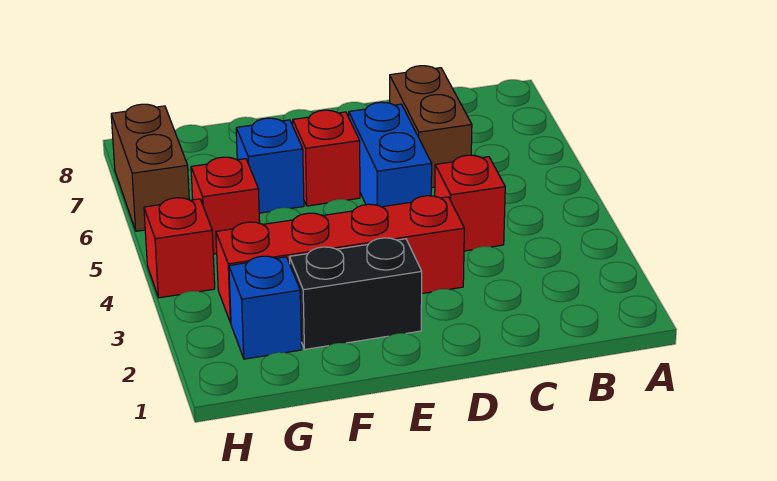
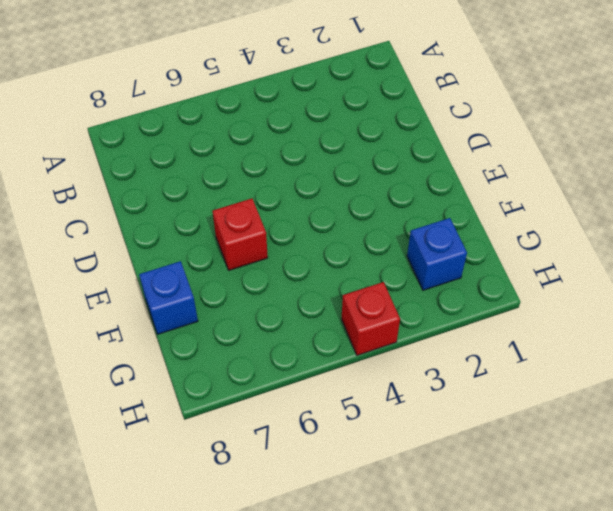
blue brick F8 level 1 -> blue brick F6 level 1
none -> red brick C4 level 1
none -> brown brick C6:C7 level 1

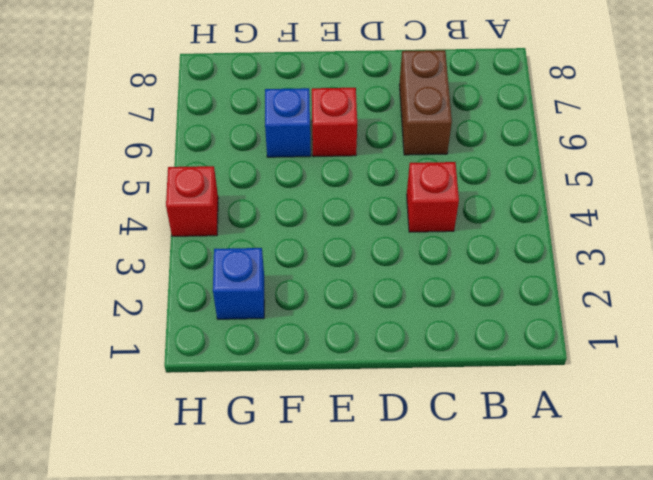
none -> red brick D3:G3 level 1
none -> blue brick D5:D6 level 1

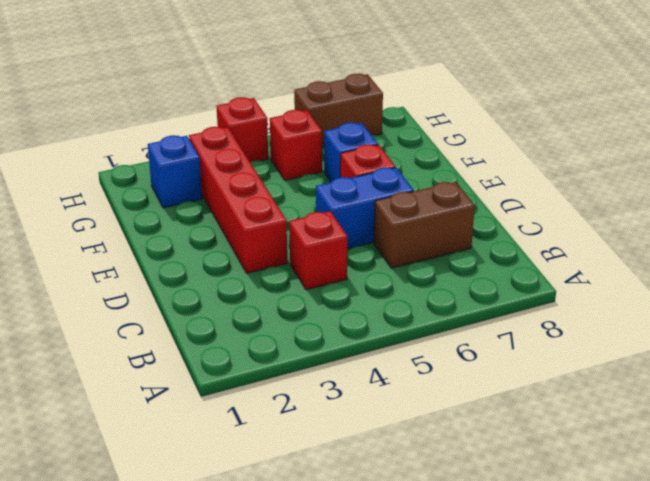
none -> black brick E2:F2 level 1

